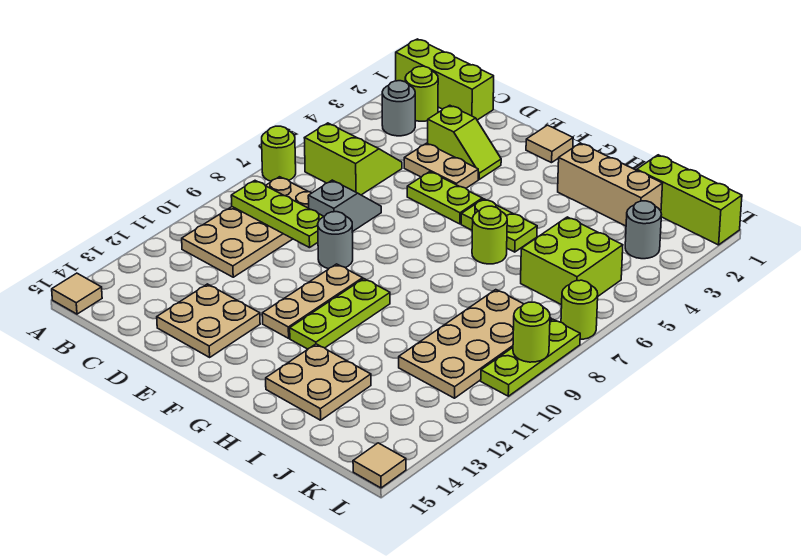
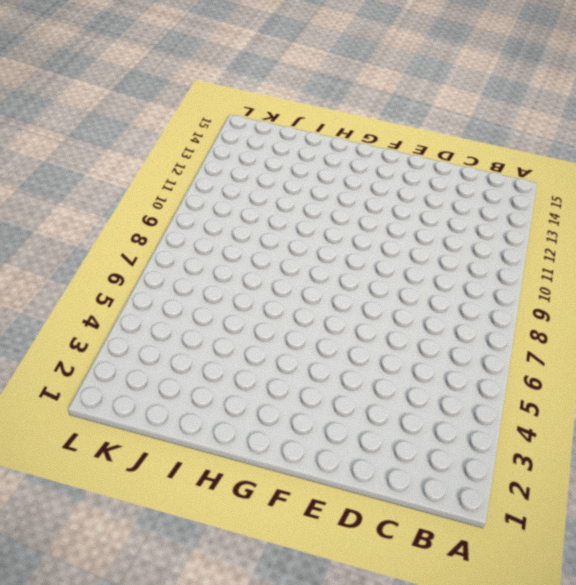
none -> lime brick A1:C1 level 1
none -> lime round brick A7 level 1
none -> tan tile A15 level 1

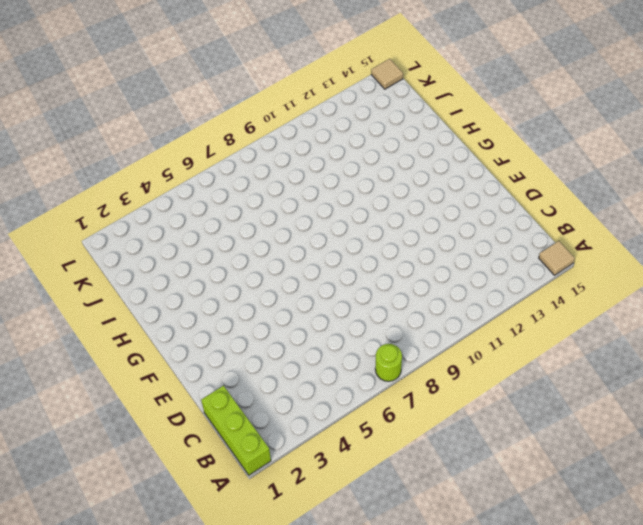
none -> lime round brick B2 level 1
none -> grey round brick B3 level 1
none -> lime slope B5:C6 level 1 top 6

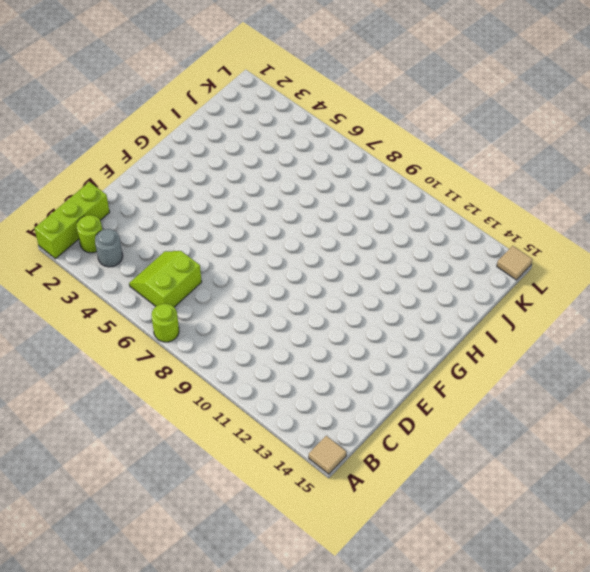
none -> tan plate B8:C11 level 1
none -> lime slope D3:E3 level 1 top D
none -> tan plate D4:E4 level 1

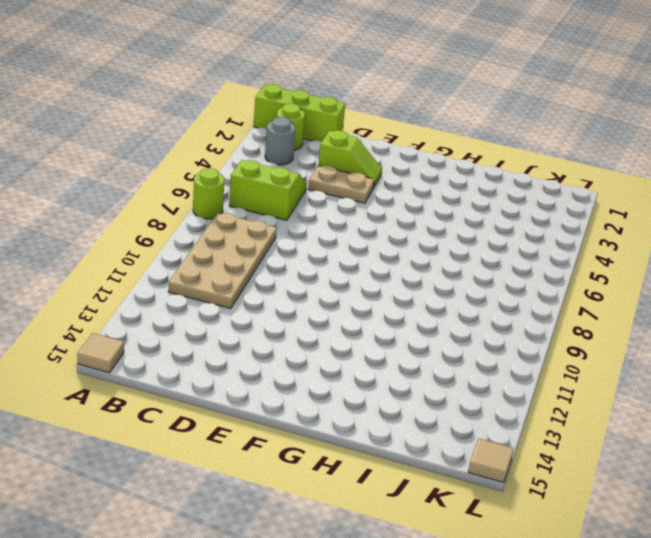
none -> grey slope D7:D8 level 1 top 8
none -> tan plate D13:E14 level 1
none -> lime plate E5:F5 level 1

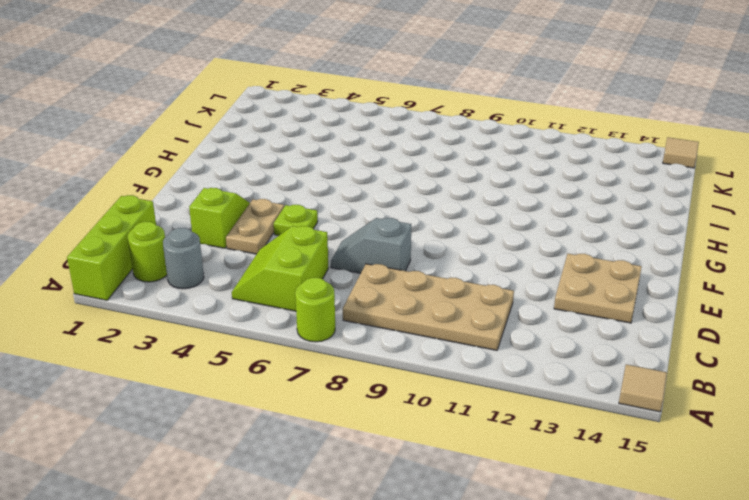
lime plate E5 level 1 -> lime plate E5:F5 level 1
none -> grey round brick E9 level 1
none -> tan tile F1 level 1
none -> tan plate F10:F12 level 1

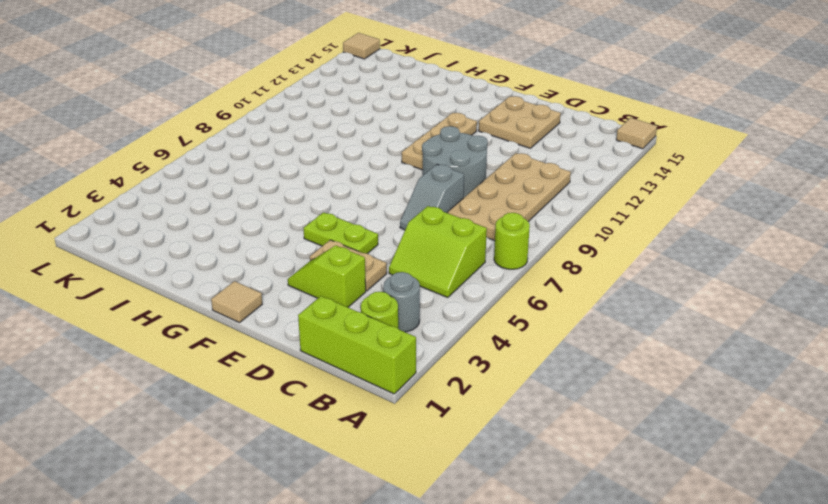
grey round brick D9:E10 level 1 -> grey round brick E9 level 1
none -> lime plate G5:H5 level 1
none -> lime plate G10:G12 level 1
none -> tan brick H2:J2 level 1

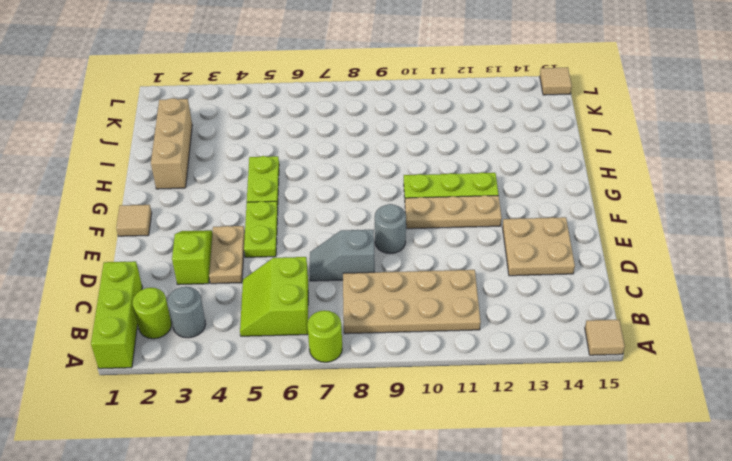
none -> lime round brick H6 level 1
none -> tan plate H13:I14 level 1
none -> lime brick J1:L1 level 1

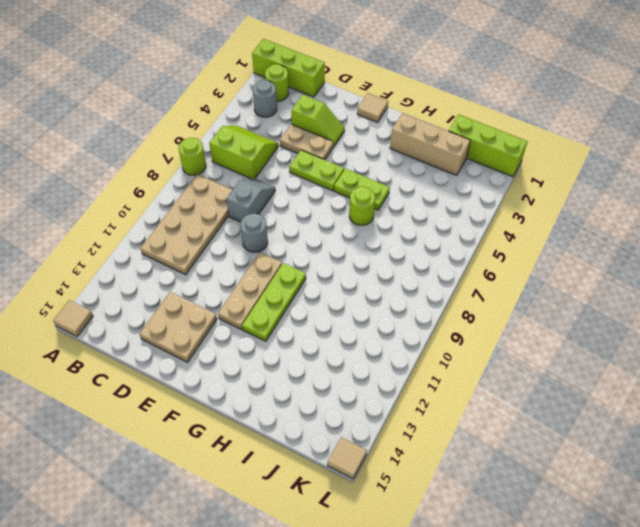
none -> tan plate H13:I14 level 1
none -> lime brick J5:K6 level 1
none -> tan plate J8:K11 level 1

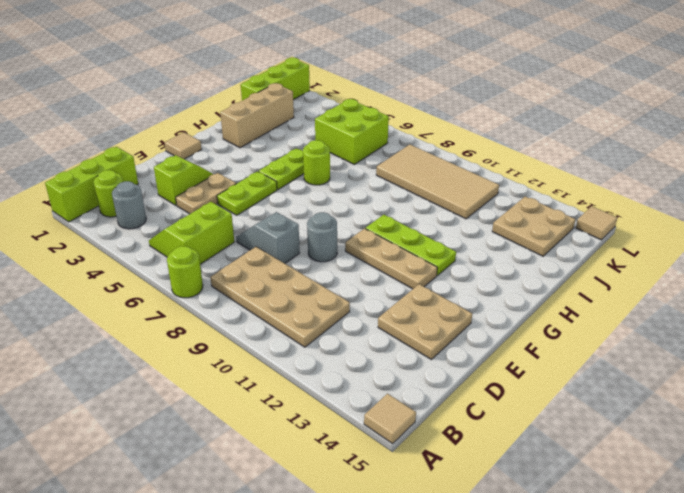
tan tile J8:K11 level 1 -> tan plate J8:K11 level 1
tan plate J13:K14 level 1 -> tan plate H13:I14 level 1
none -> grey round brick K3 level 1
none -> lime round brick L7 level 1
none -> lime plate L8:L10 level 1

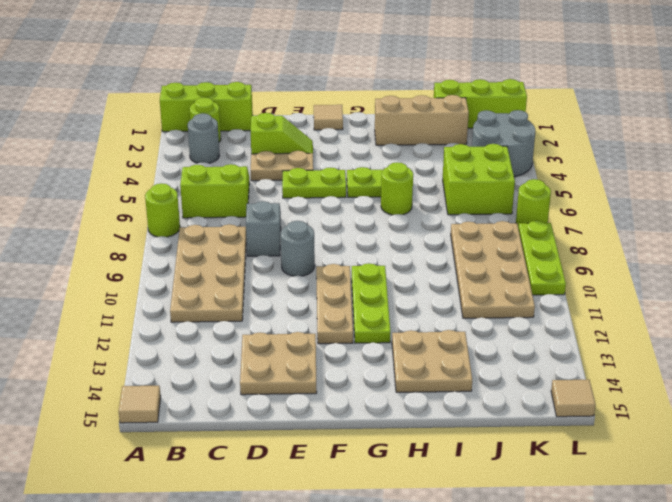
grey round brick K3:L4 level 1 -> grey round brick K3 level 1
none -> lime plate B9:D9 level 2
none -> lime round brick L9 level 2

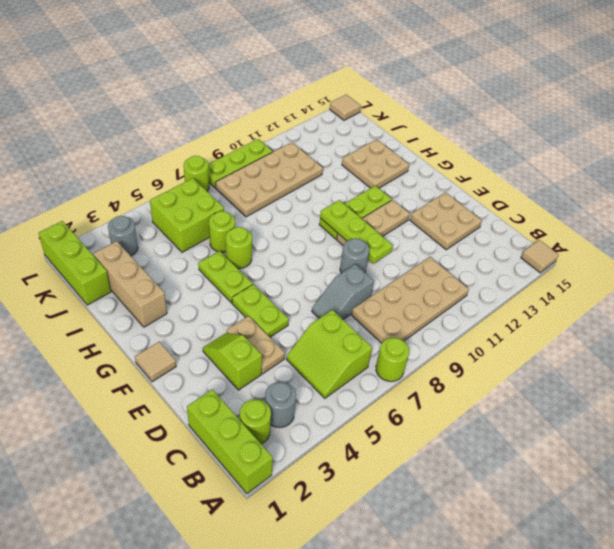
lime plate E10:G10 level 2 -> lime plate B9:D9 level 2
lime round brick I6 level 1 -> lime round brick L9 level 2

